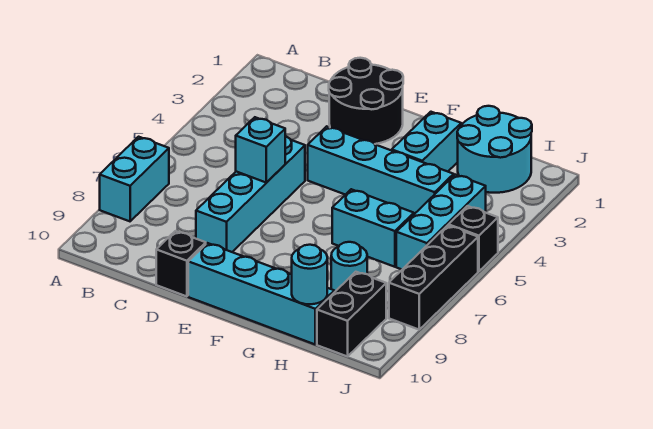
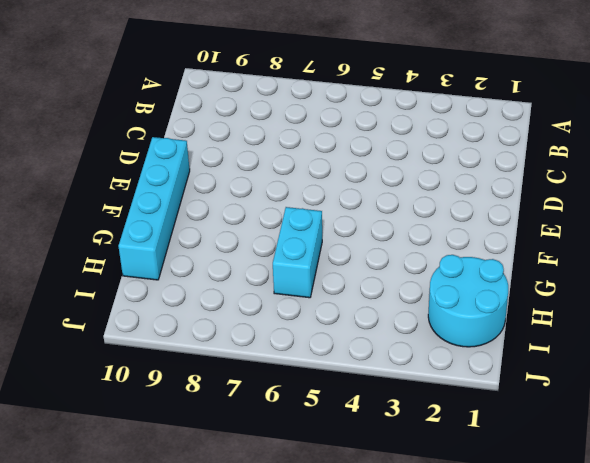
none -> cyan brick A7:A8 level 1
none -> black round brick D1:E2 level 1
none -> cyan brick D5:D8 level 1

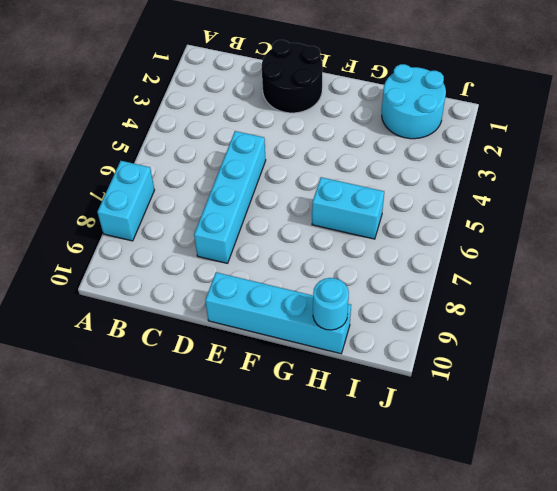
none -> black brick D10 level 1
none -> cyan brick E4:H4 level 1
none -> cyan brick G2:G3 level 1

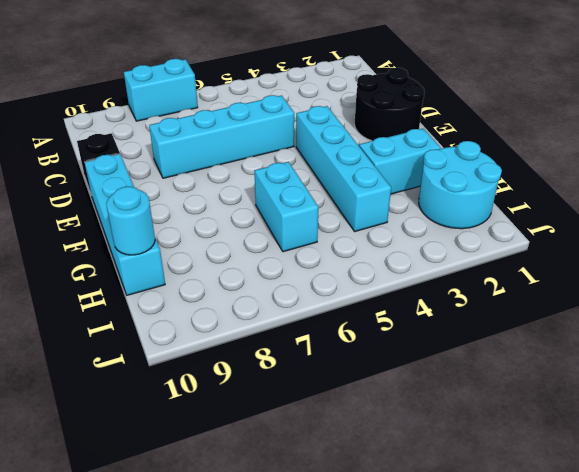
none -> cyan round brick H8 level 1
none -> cyan brick I4:I6 level 1
none -> black brick I9:I10 level 1

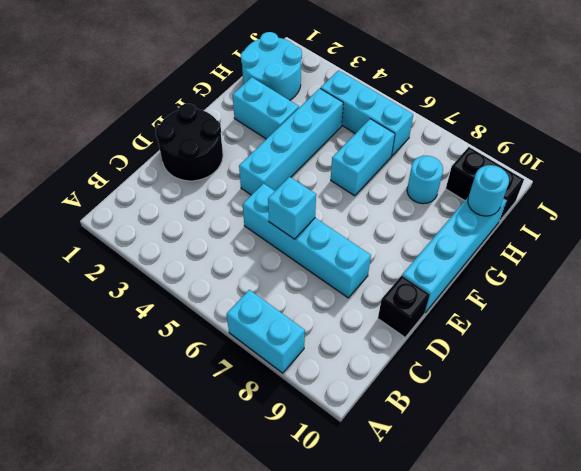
none -> black brick J5 level 1
none -> black brick J6:J8 level 1

